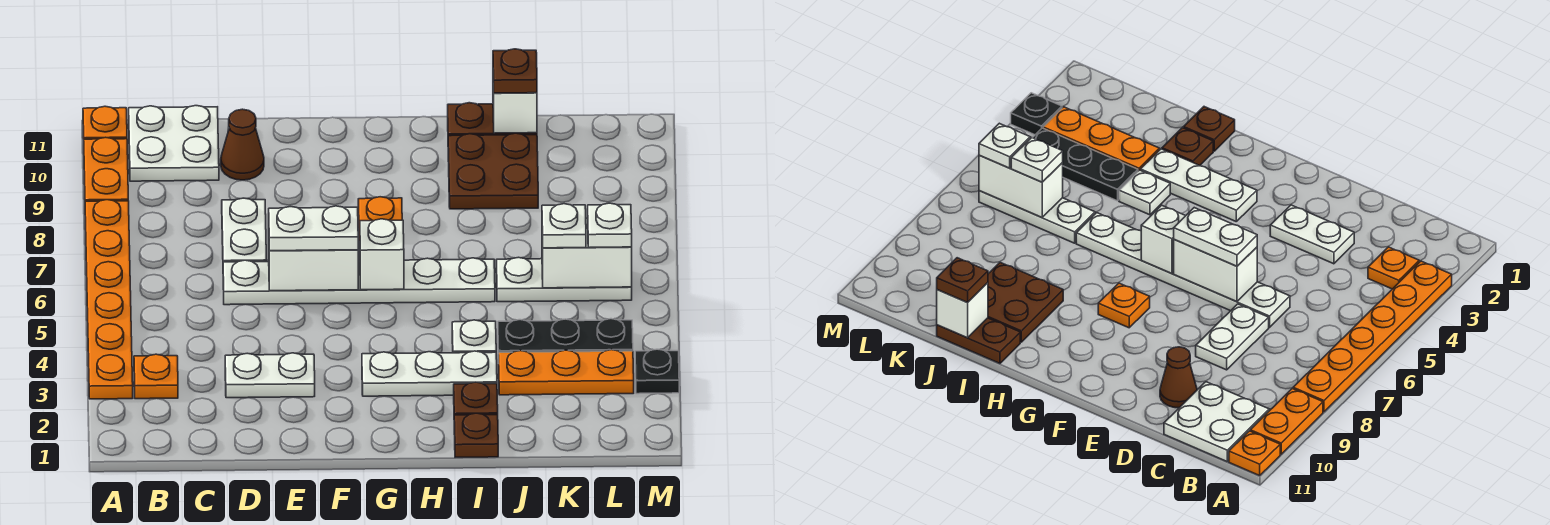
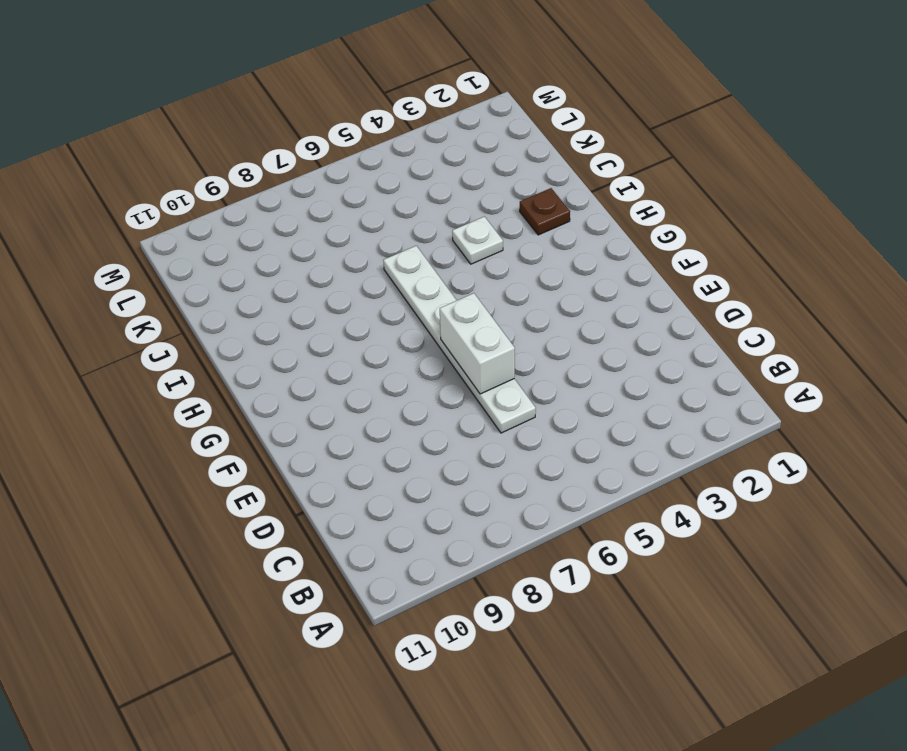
none -> orange plate A3:A8 level 1
none -> orange plate A9:A10 level 1
none -> orange plate A11 level 1

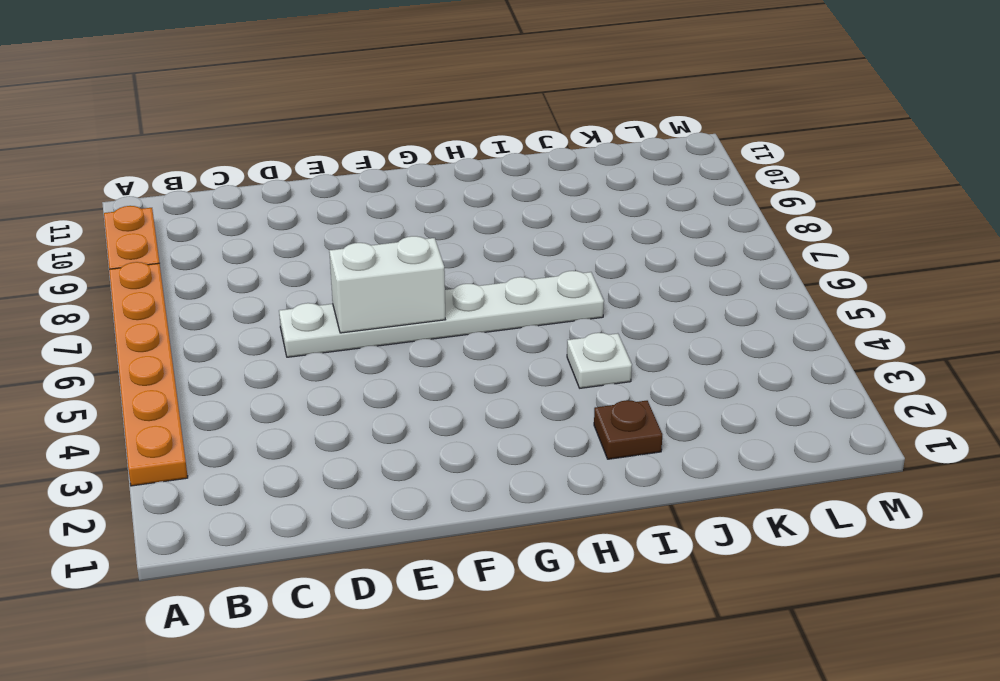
none -> orange plate A11 level 1
none -> orange plate B3 level 1
none -> white plate B10:C11 level 1

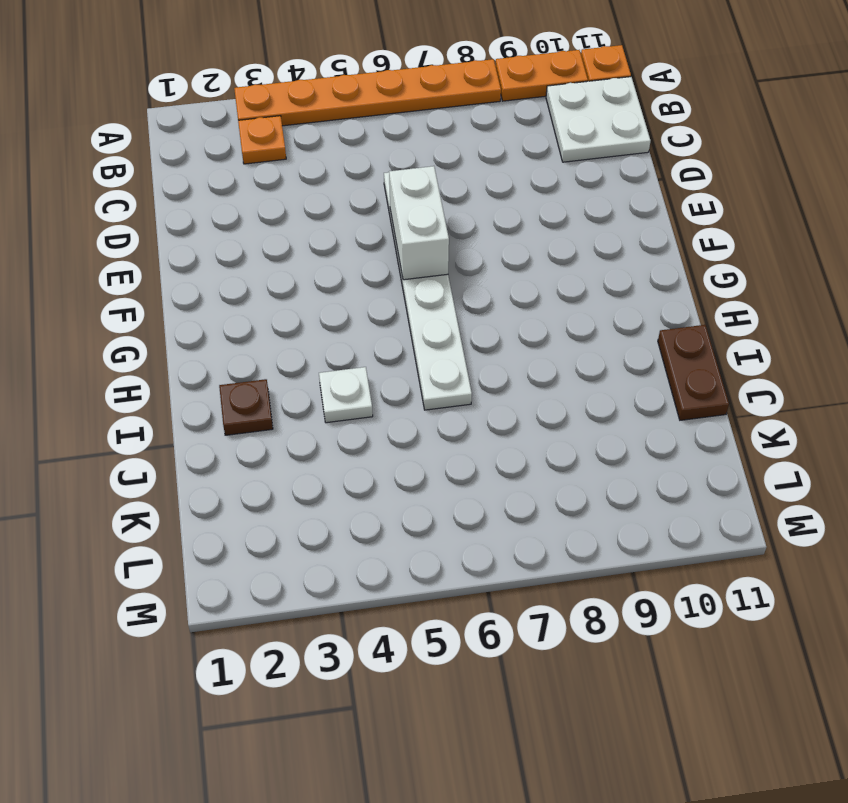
none -> white plate D3:E3 level 1
none -> white plate D7:D8 level 1
none -> brown cone D10 level 1

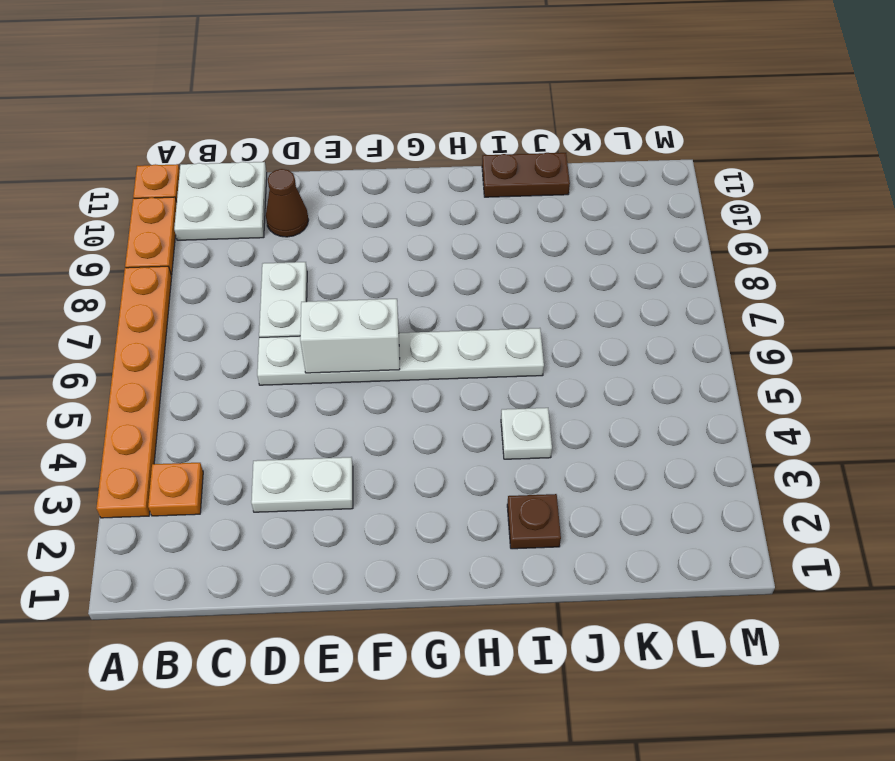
none -> white plate G3:I3 level 1
none -> orange plate G8 level 1
none -> brown plate I1 level 1

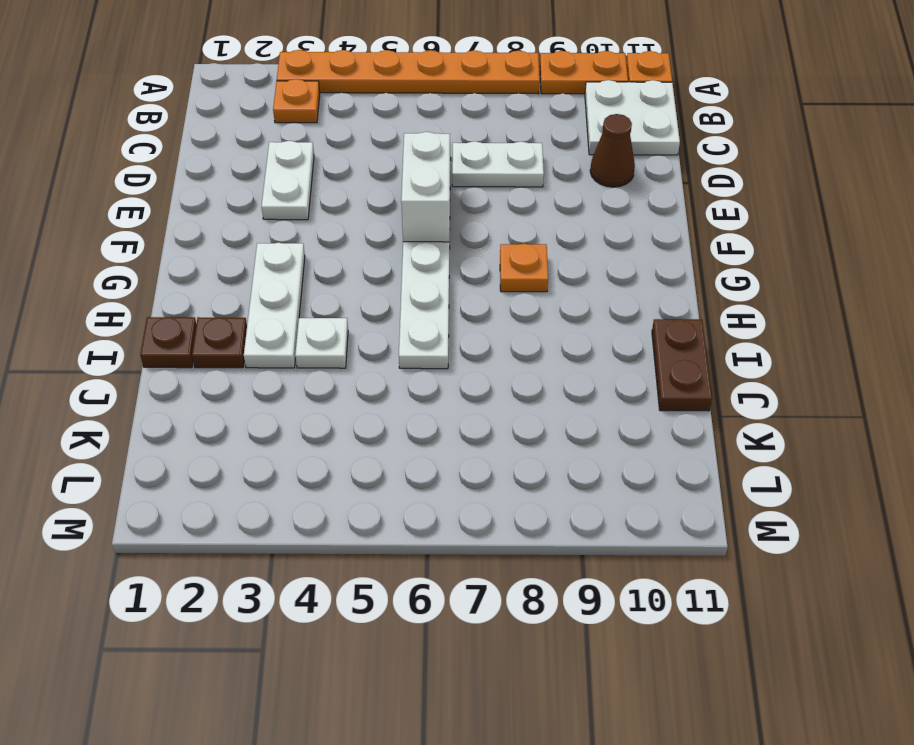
none -> brown plate I9:J10 level 1
none -> orange plate J3:L3 level 1
none -> black plate J4:L4 level 1

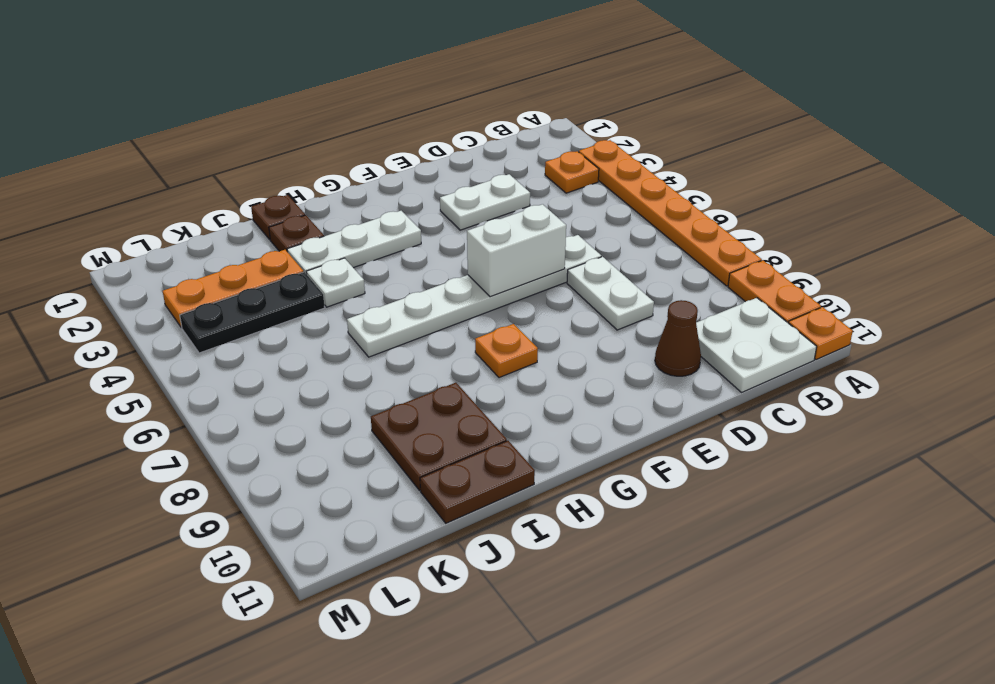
none -> white plate J6:L6 level 1
none -> black plate M3 level 1
none -> white brick G6 level 2

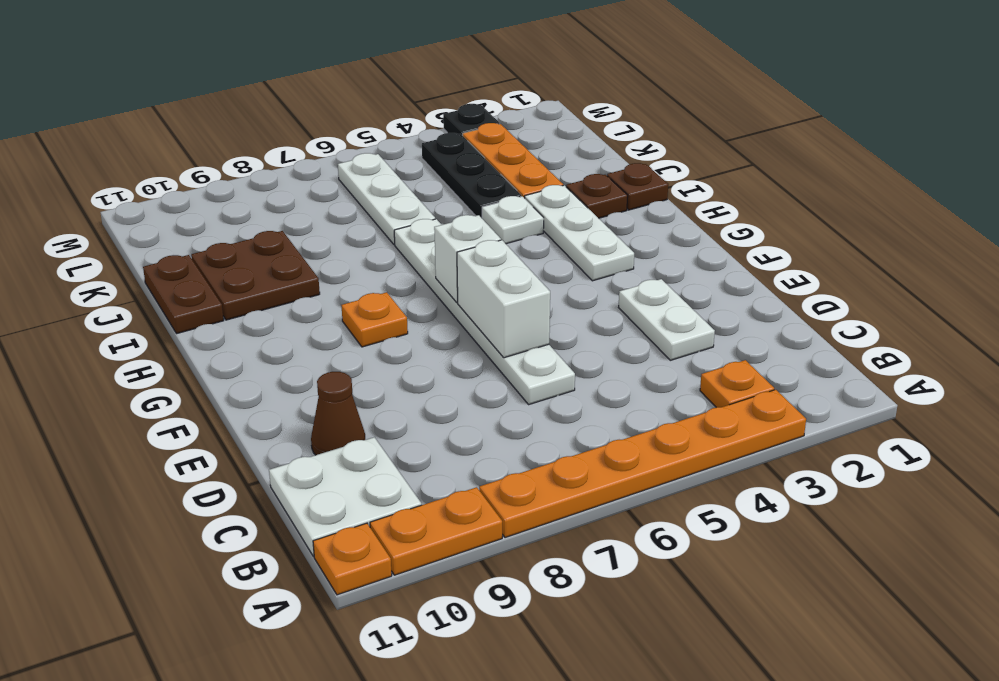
none -> white plate D7:D8 level 1
none -> white brick J11 level 2
none -> white brick K6:L6 level 2

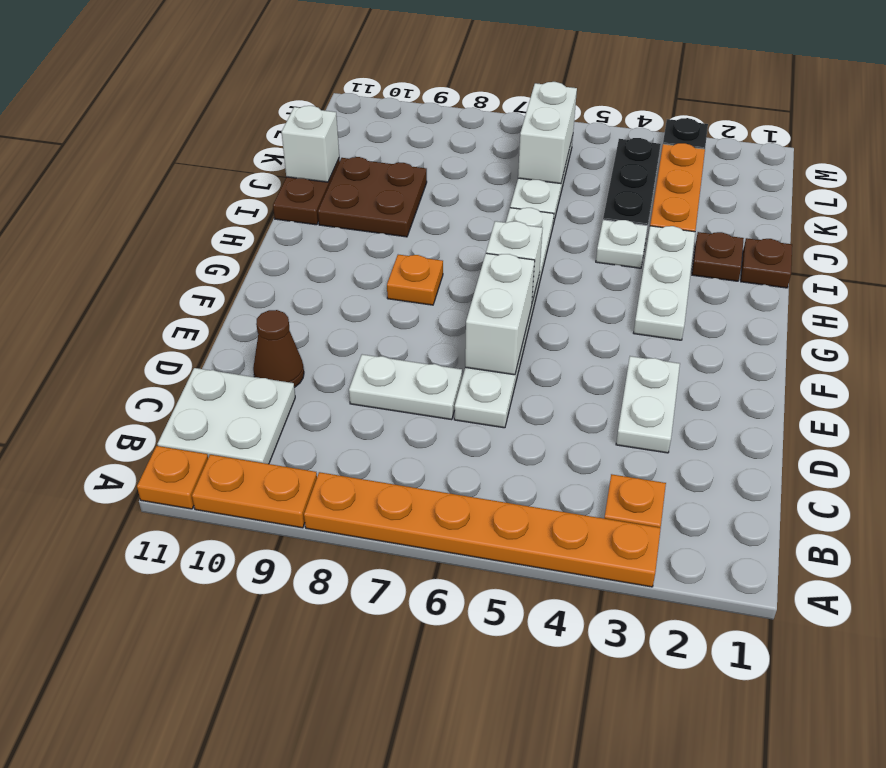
none -> white plate E6:F6 level 3
none -> brown plate J11 level 3
none -> white plate K6 level 3

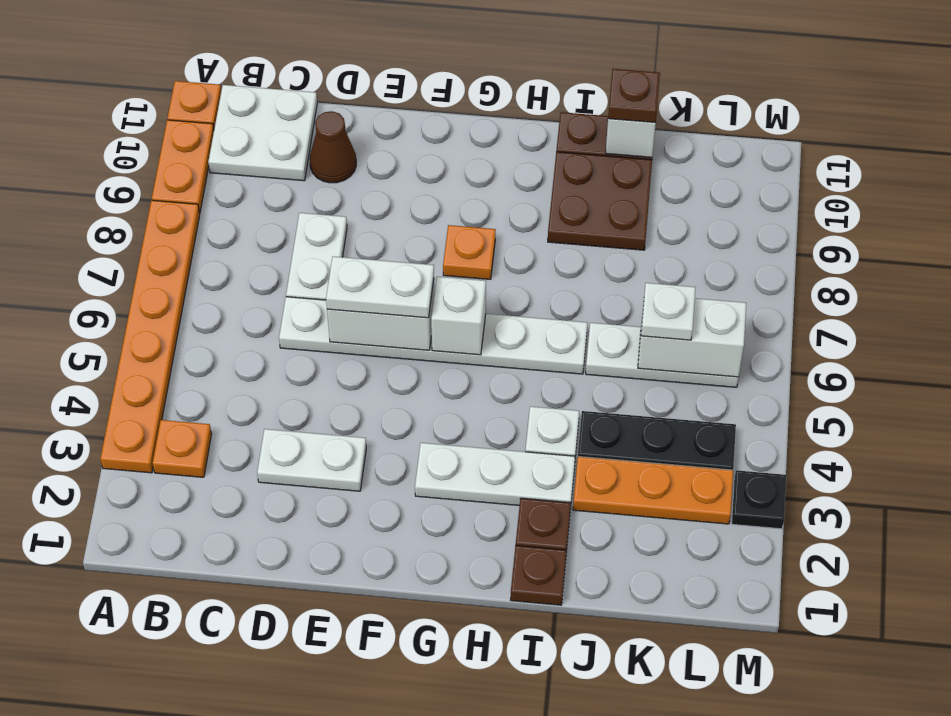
none -> white plate L6 level 3

